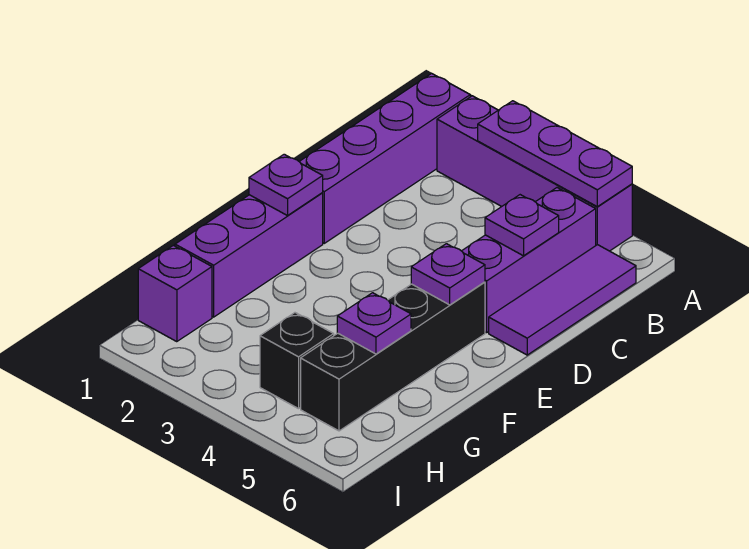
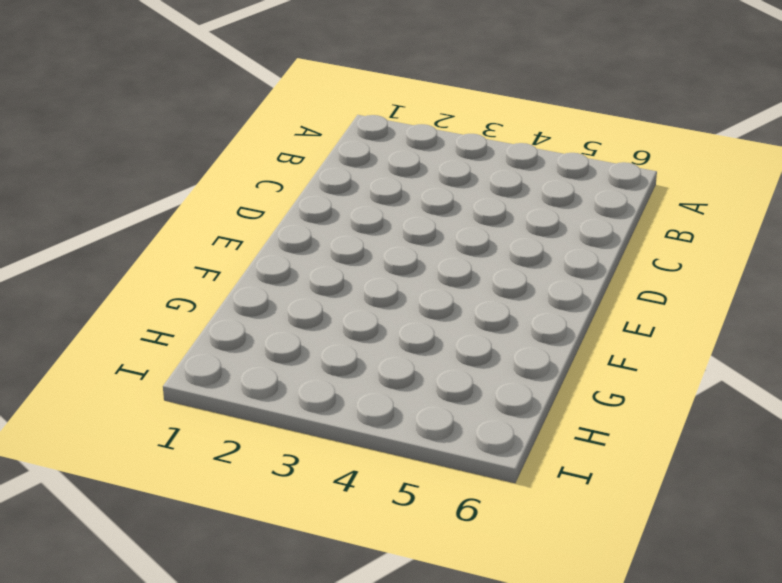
none -> purple brick A1:D1 level 1
none -> purple brick A2:A5 level 1
none -> purple brick B5:D5 level 1

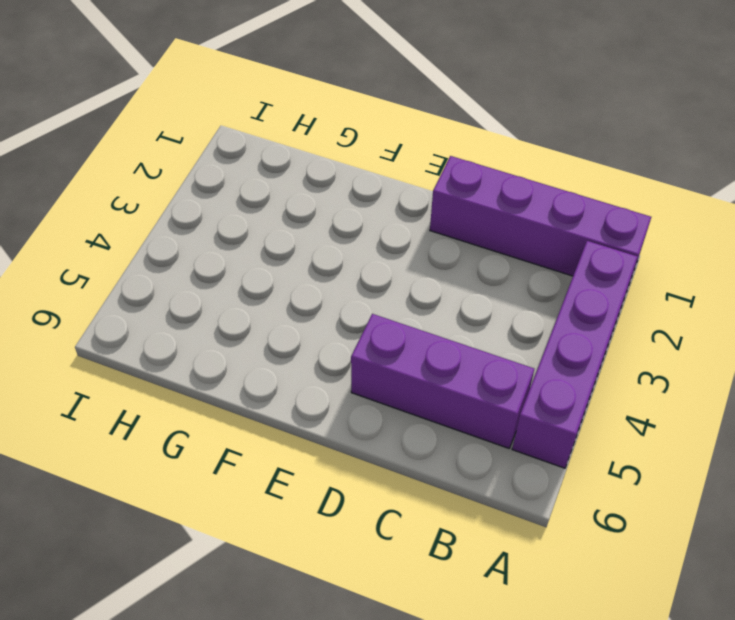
none -> purple tile B6:D6 level 1
none -> purple brick E1:G1 level 1
none -> black brick E5:H5 level 1

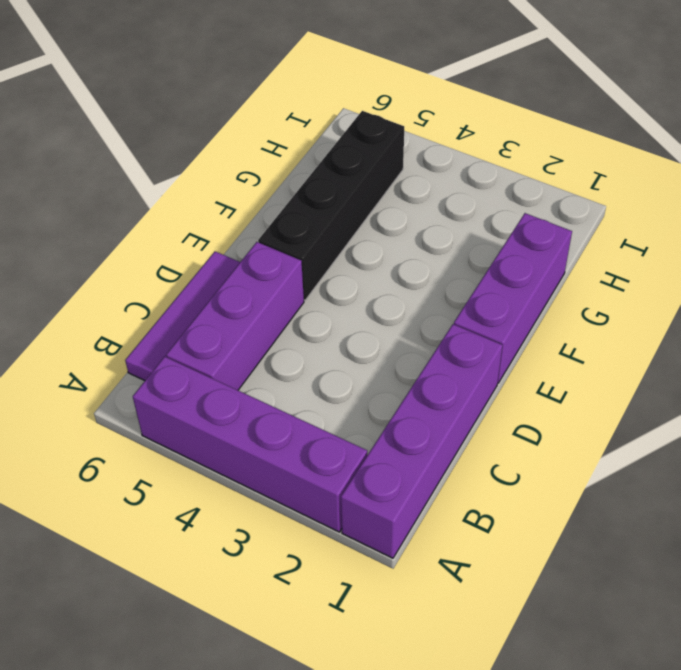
none -> purple brick H1 level 1
none -> black brick H4 level 1
none -> purple plate A3:A5 level 2

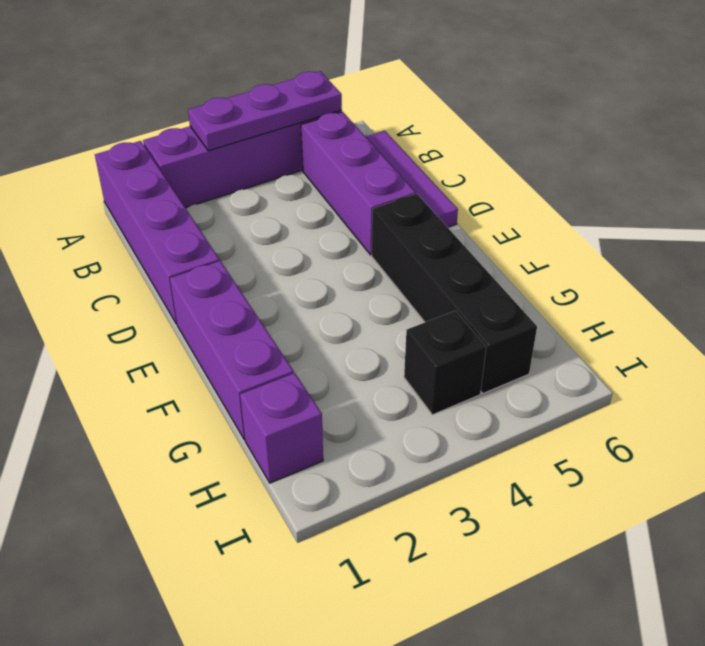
none -> purple plate C5 level 2
none -> purple plate E1 level 2
none -> purple plate E5 level 2

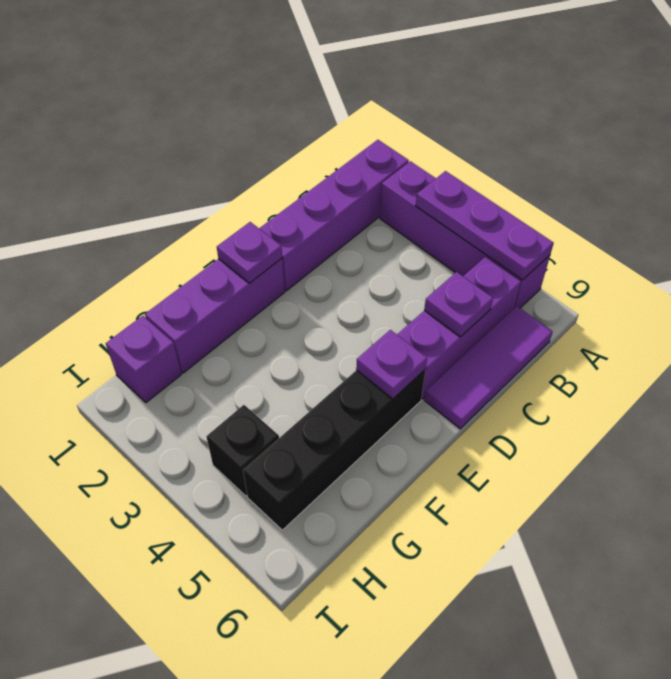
none -> purple plate G5 level 2

